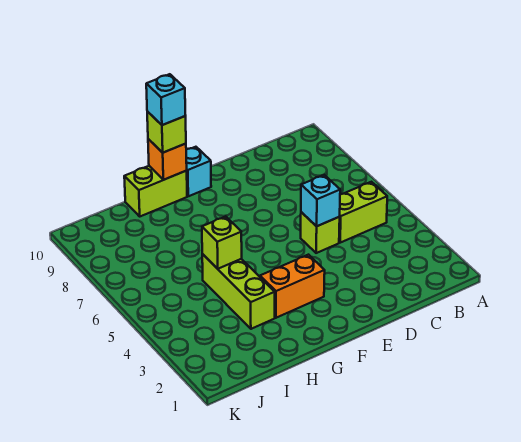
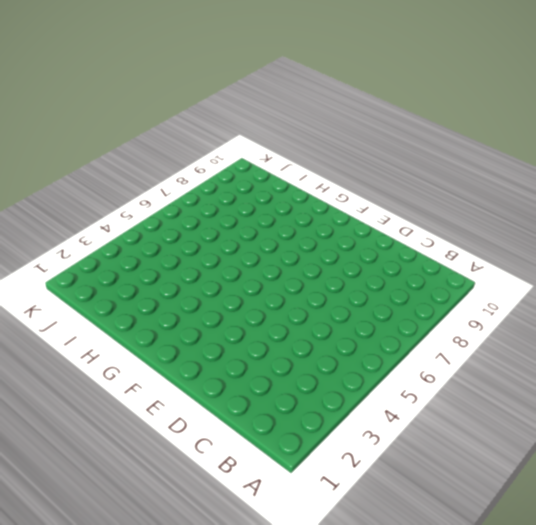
none -> lime brick B5:C5 level 1
none -> lime brick D5 level 1

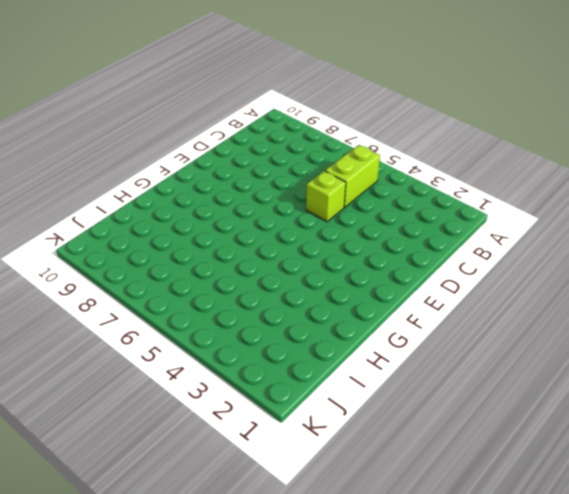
none -> orange brick F3:G3 level 1
none -> cyan brick F10 level 1

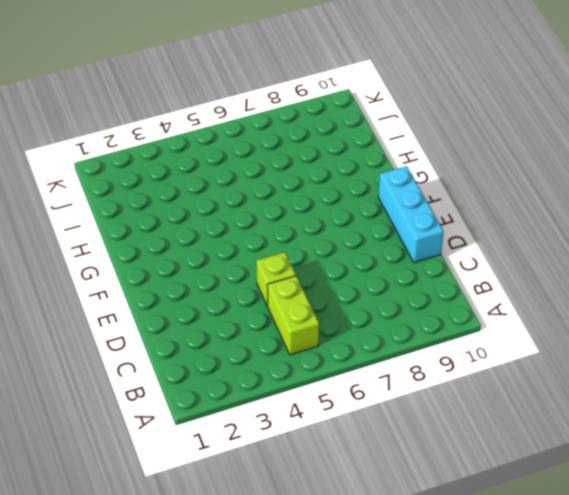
cyan brick D10:F10 level 1 -> cyan brick F10 level 1
none -> orange brick F3:G3 level 1
none -> lime brick G10:H10 level 1

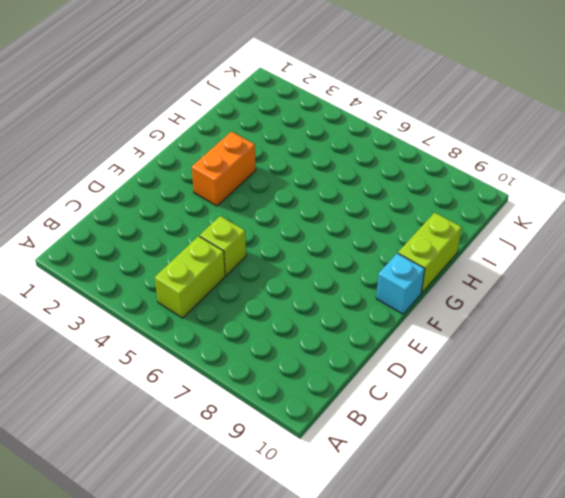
none -> lime brick H3:H5 level 1
none -> cyan brick D5 level 2

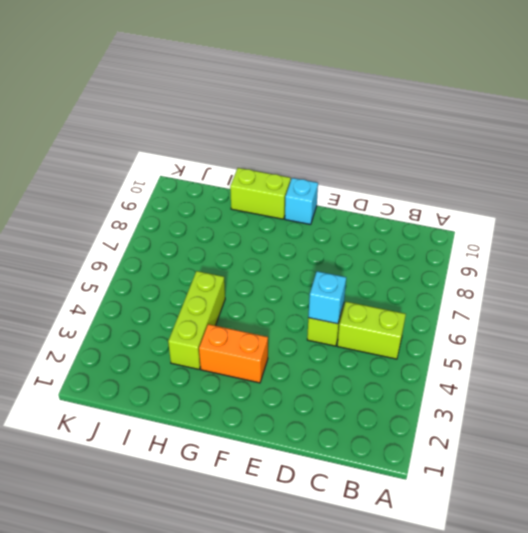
none -> orange brick G10 level 2
none -> lime brick H5 level 2

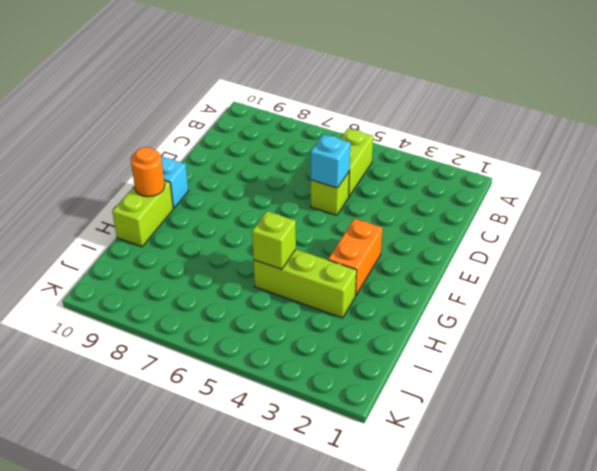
orange round brick G10 level 2 -> orange brick G10 level 2
none -> lime brick G10 level 3
none -> cyan brick G10 level 4

